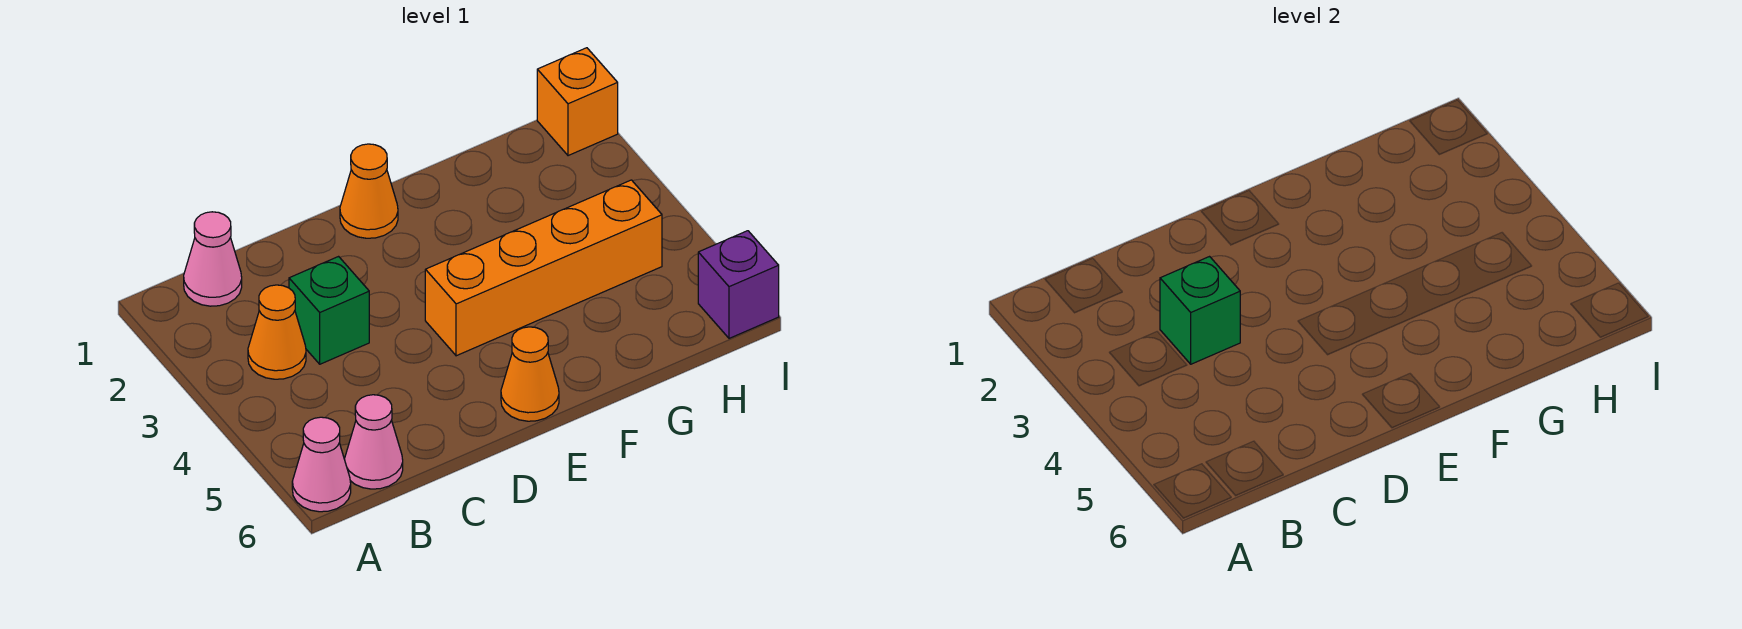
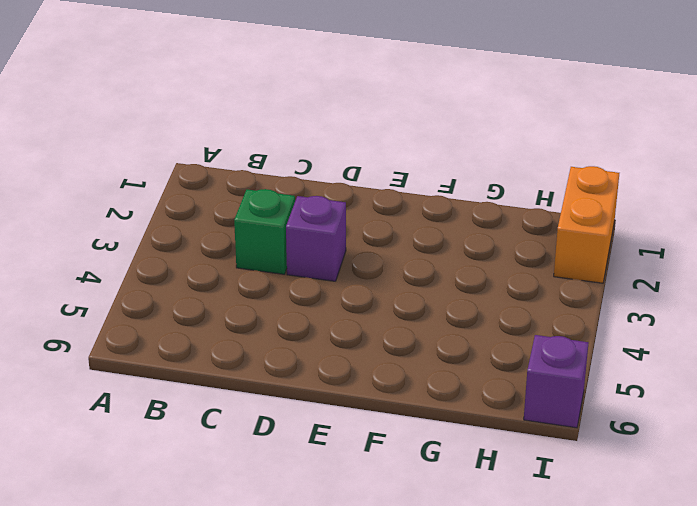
purple brick D3 level 1 -> none
orange brick I1:I2 level 1 -> orange brick I1 level 1
none -> pink cone A6 level 1
none -> pink cone B1 level 1

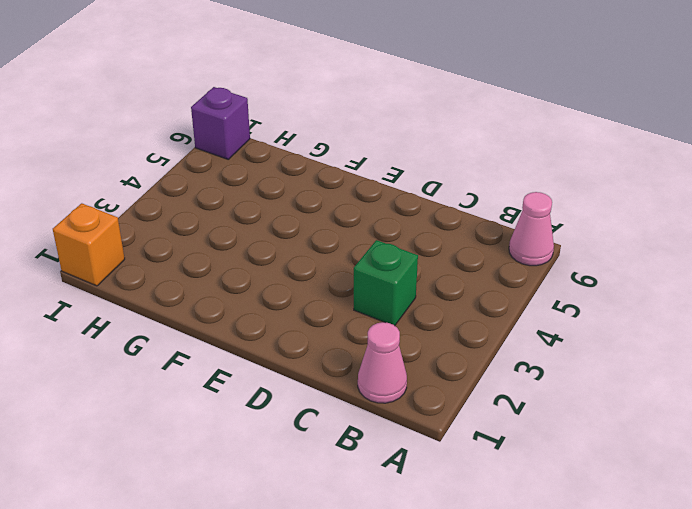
none -> orange cone B3 level 1
none -> pink cone B6 level 1

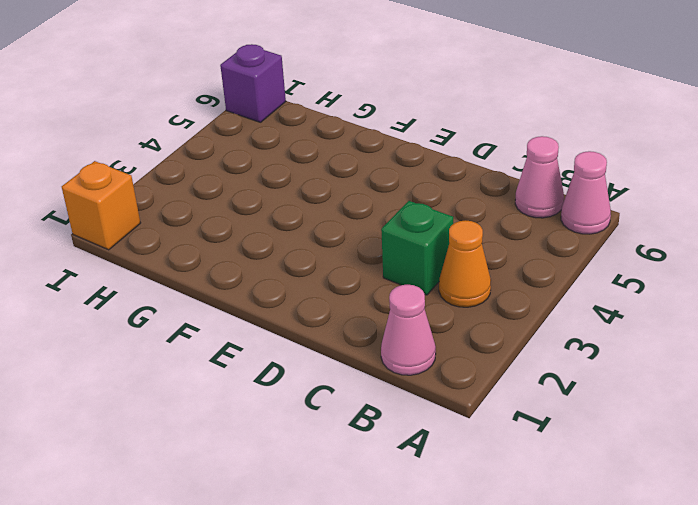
none -> orange cone E1 level 1
none -> orange brick E4:H4 level 1

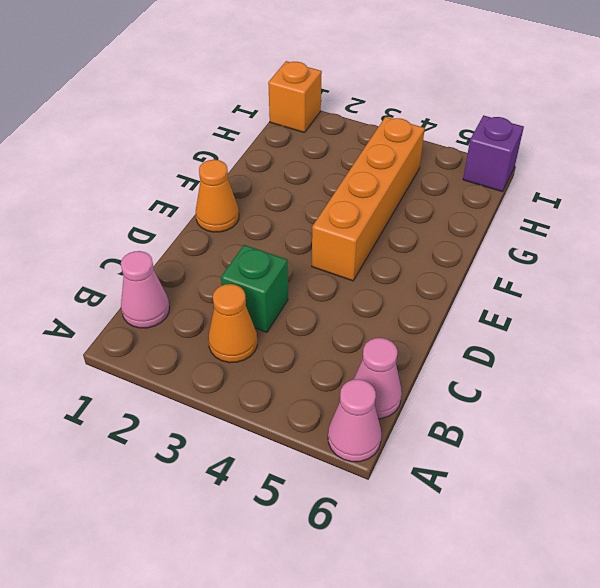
none -> orange cone E6 level 1
none -> green brick C3 level 2

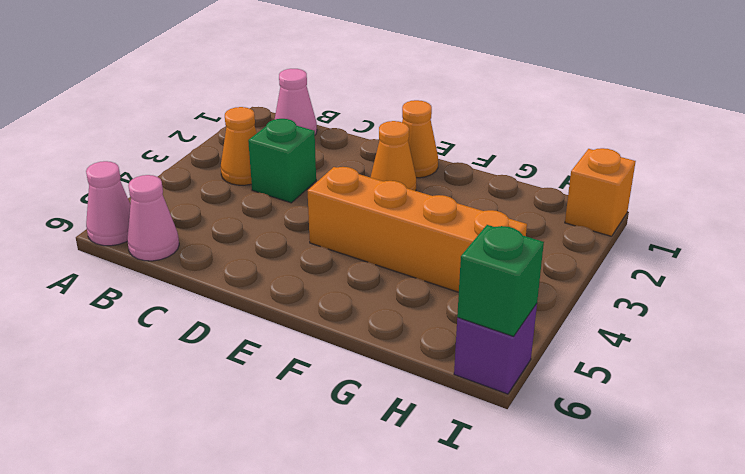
orange cone E2 level 1 -> orange cone E6 level 1
green brick I6 level 2 -> green brick C3 level 2

